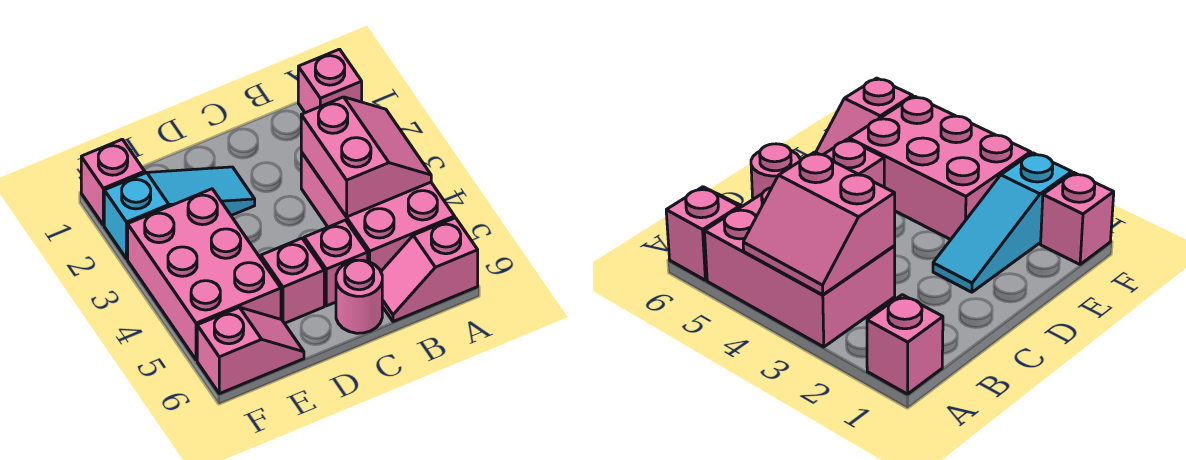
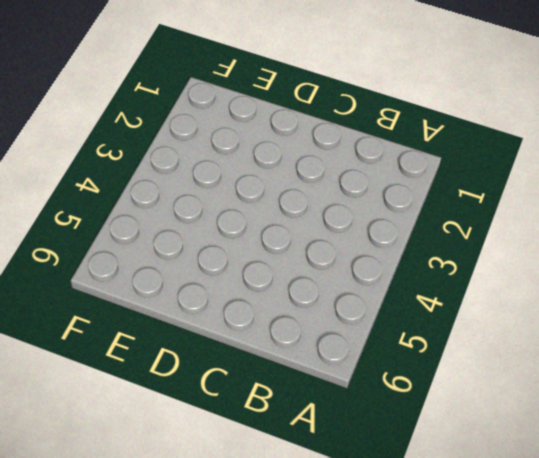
none -> pink brick A1 level 1
none -> pink brick A3:B5 level 1

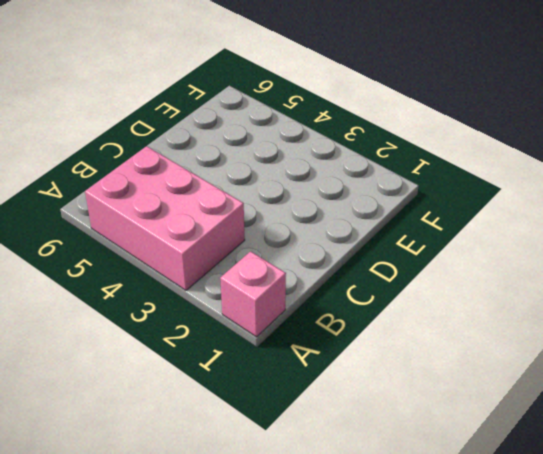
none -> pink slope A6:B6 level 1 top A
none -> pink brick C5 level 1

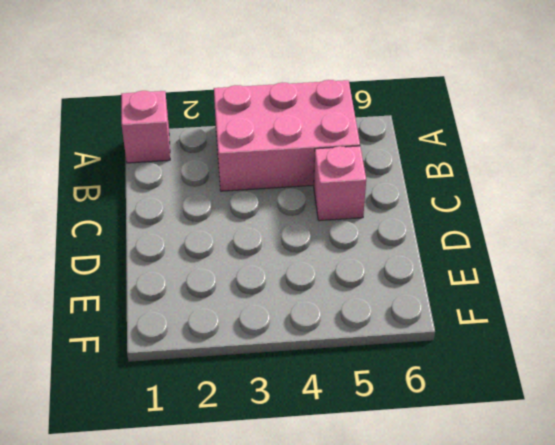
none -> pink slope A6:B6 level 1 top A
none -> pink round brick C6 level 1

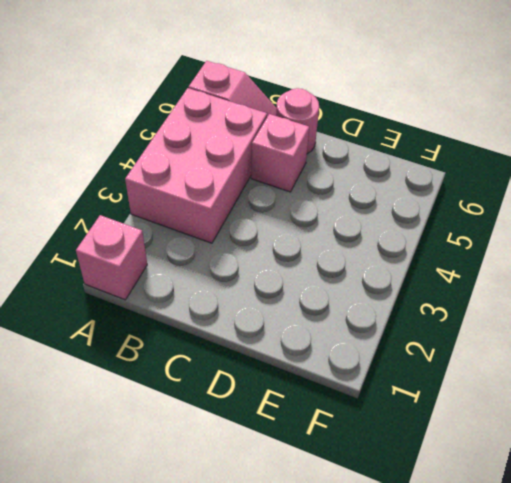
none -> cyan slope D2:F2 level 1 top F
none -> pink brick D5 level 1

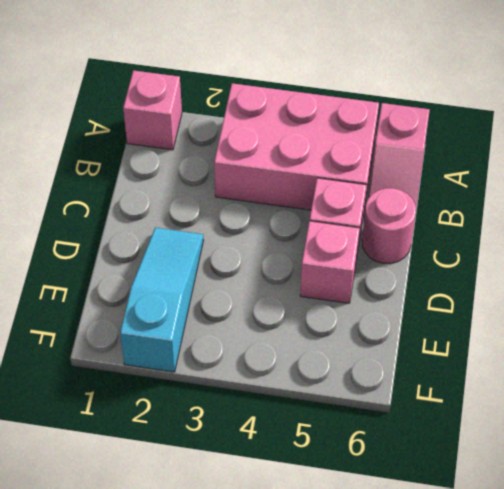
none -> pink brick E3:F5 level 1
none -> pink slope E6:F6 level 1 top F

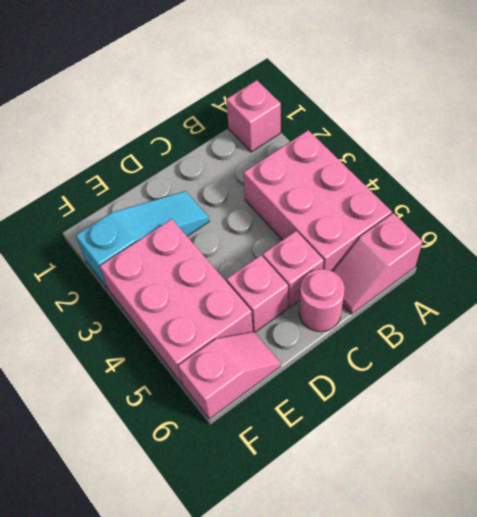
none -> pink brick F1 level 1
none -> pink slope A3:B4 level 2 top B

